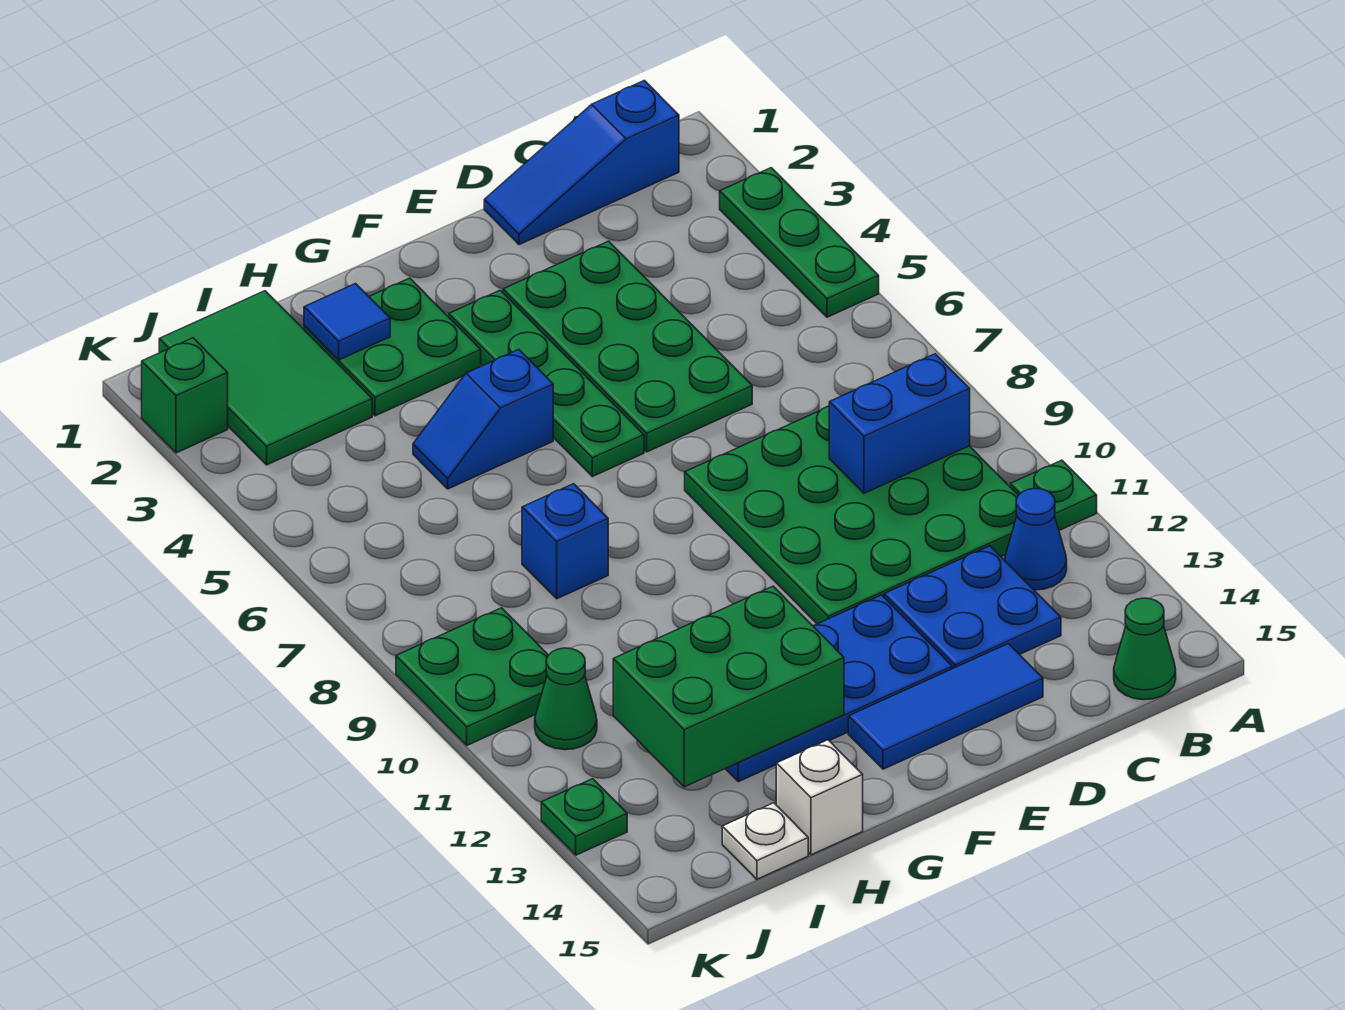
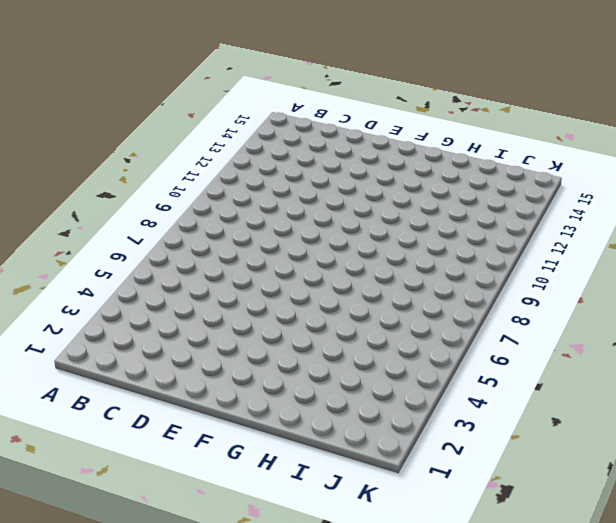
none -> green plate A3:A5 level 1
none -> green plate A11 level 1
none -> blue slope B1:D1 level 1 top B

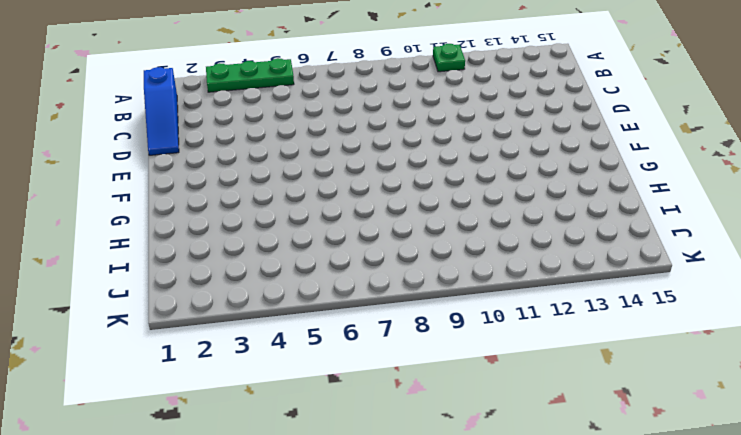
none -> green plate B8:E11 level 1
none -> blue cone B12 level 1
none -> green cone B15 level 1

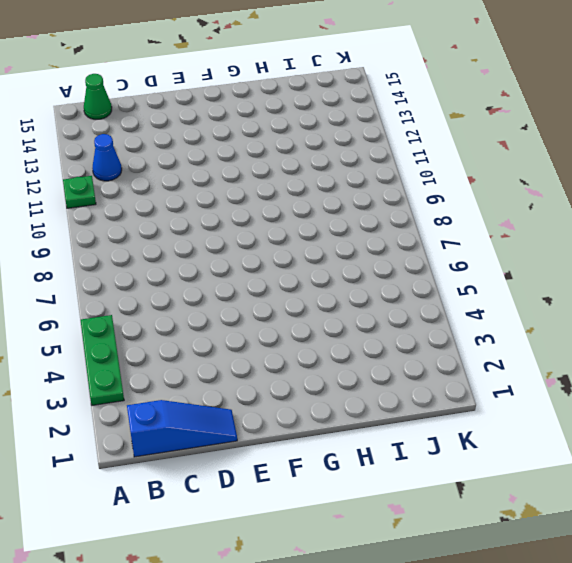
none -> green plate B8:E11 level 1
none -> blue plate C12:D13 level 1
none -> green plate D3:E6 level 1

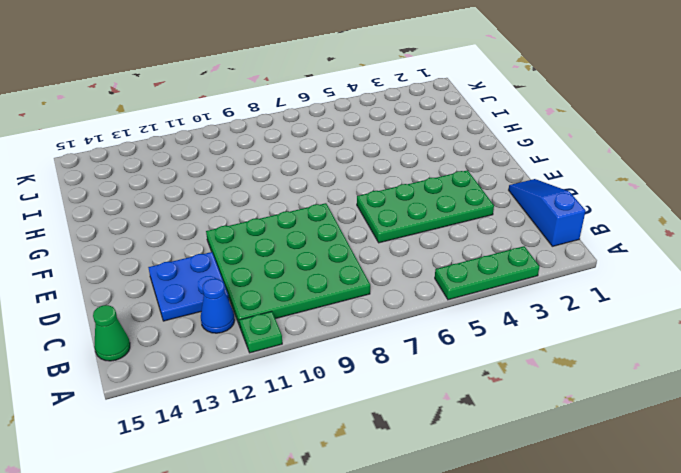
none -> blue tile D14:F14 level 1
none -> blue plate E12:H13 level 1
none -> green plate F3:F6 level 1

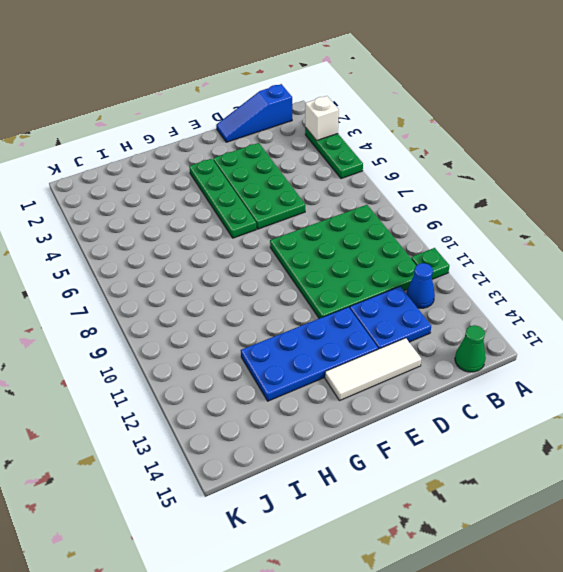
white brick A3 level 2 -> white brick H15 level 1
white tile D14:F14 level 1 -> blue tile D14:F14 level 1
none -> green plate G2:H3 level 1
none -> blue slope G5:H5 level 1 top G
none -> blue brick H8 level 1

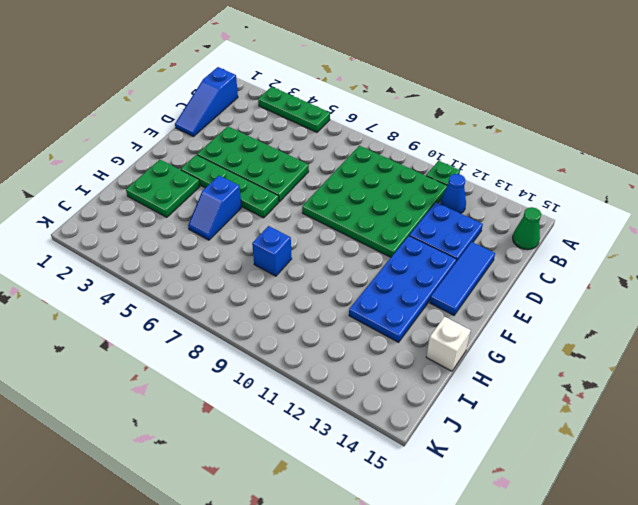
none -> green tile I1:J3 level 1
none -> white plate I15 level 1
none -> green plate J9:K10 level 1

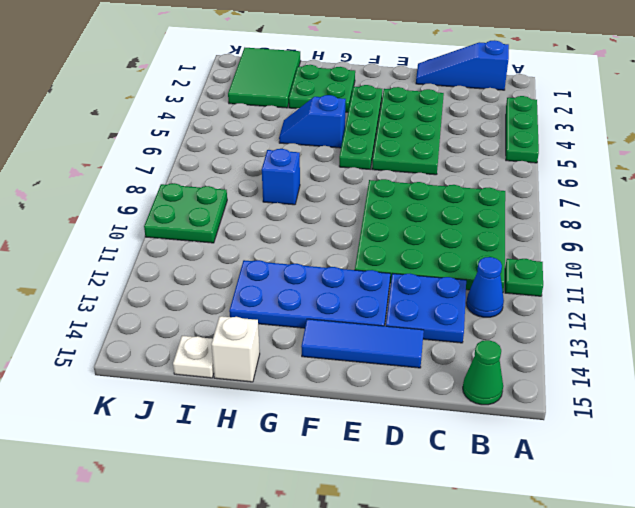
none -> green cone J11 level 1
none -> green brick K2 level 1
none -> green plate K13 level 1

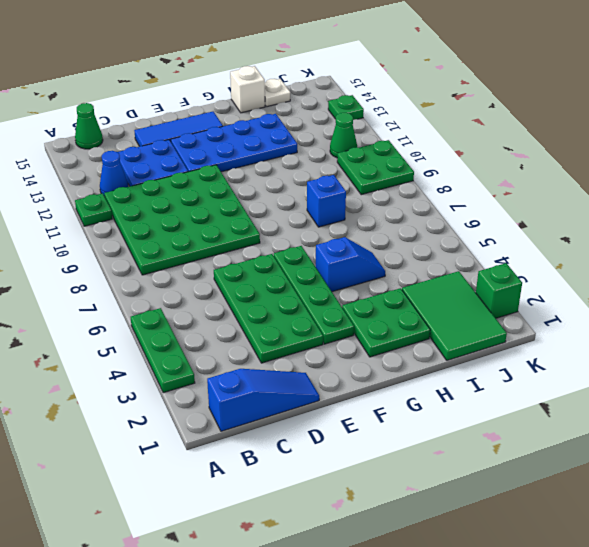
none -> blue brick B9:C9 level 2
none -> green brick G12:I13 level 2
none -> blue tile H2 level 2

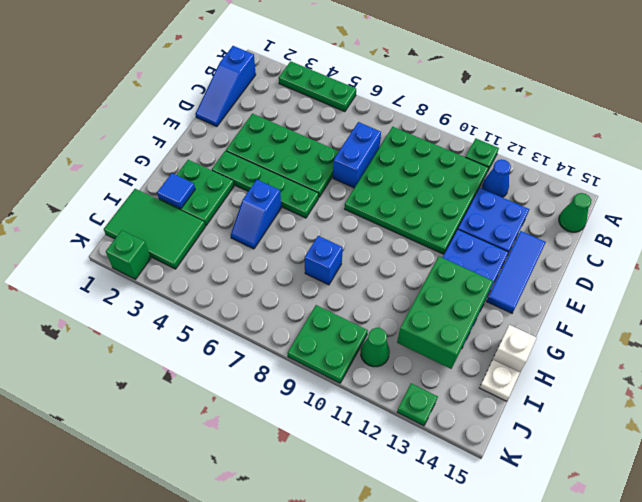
blue brick C7:D7 level 1 -> blue brick B9:C9 level 2

